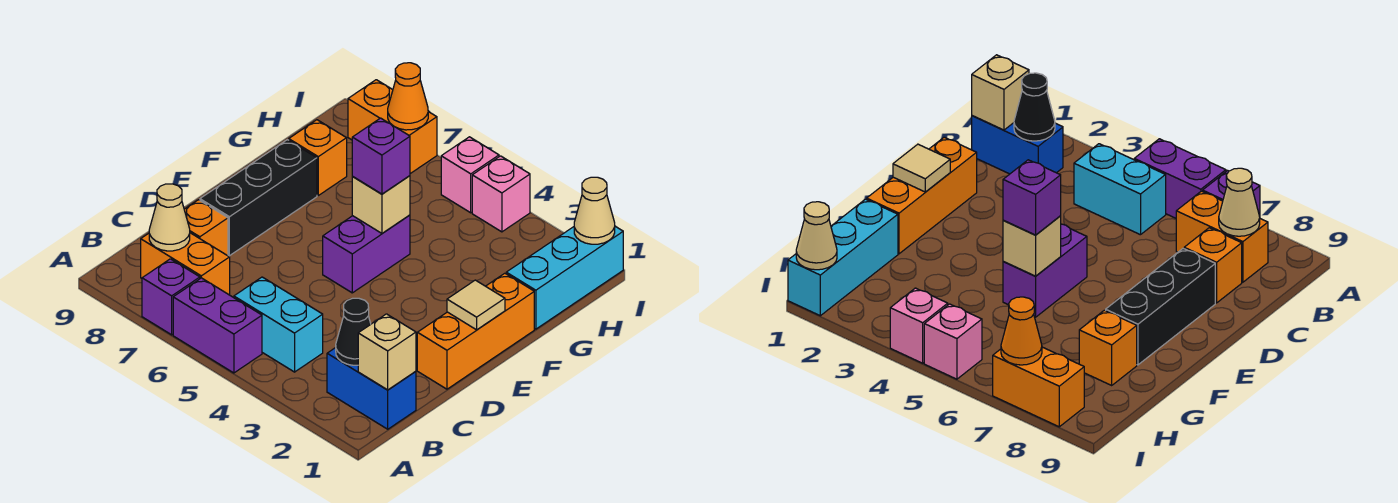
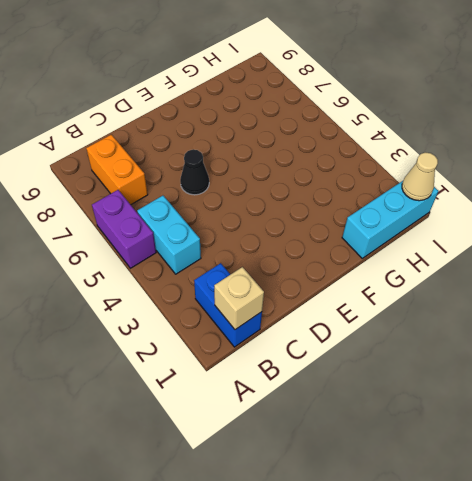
black cone D6 level 1 -> black cone B2 level 2
none -> purple brick A7 level 1
none -> orange brick C8 level 1
none -> orange brick D1:F1 level 1

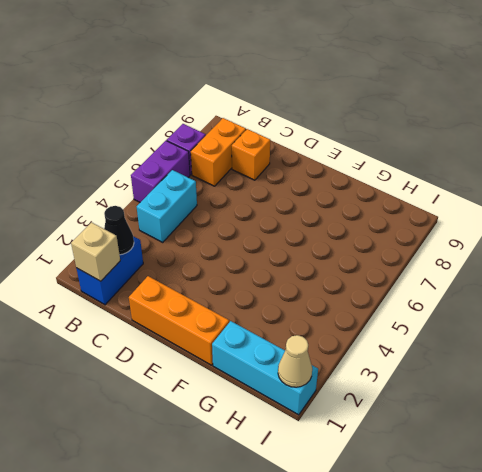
none -> black brick D8:F8 level 1
none -> purple brick E5:F5 level 1
none -> orange brick G8 level 1

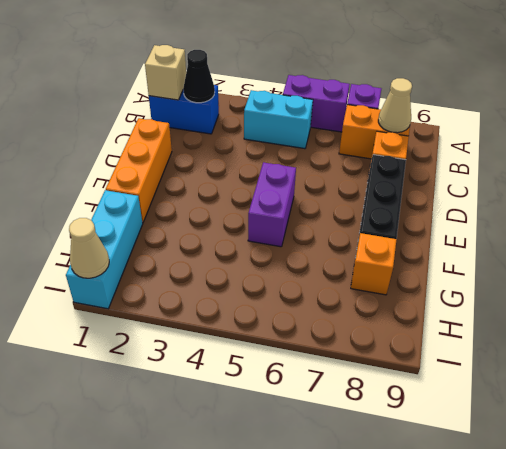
none -> pink brick I4 level 1
none -> pink brick I5 level 1
none -> orange brick I7:I8 level 1

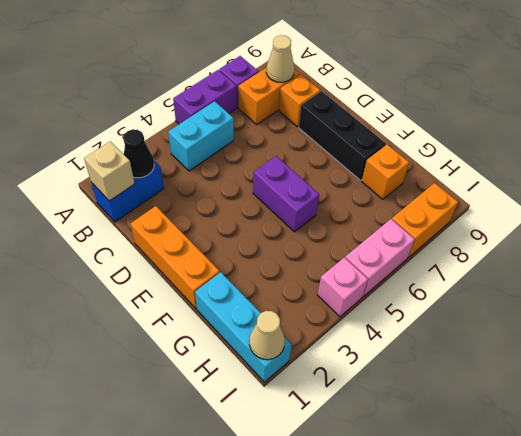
pink brick I5:I6 level 1 -> pink brick I5 level 1
none -> tan tile E1 level 2
none -> tan brick F5 level 2
none -> orange cone I7 level 2

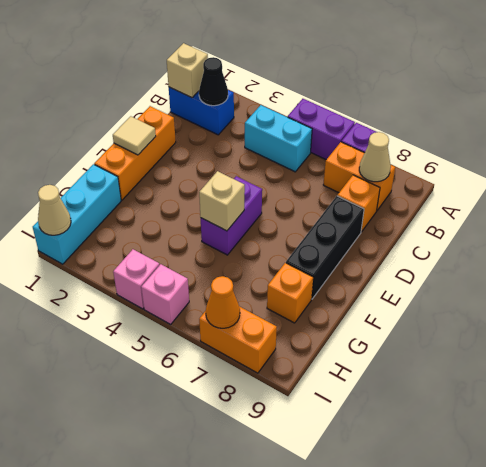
none -> purple brick F5 level 3

